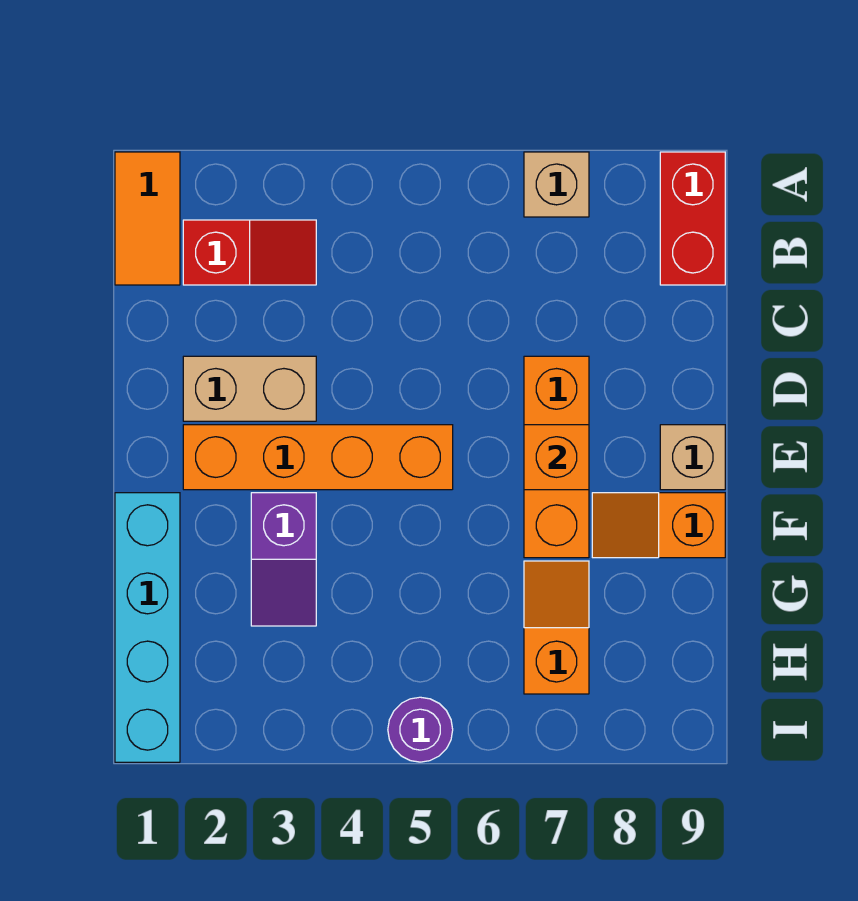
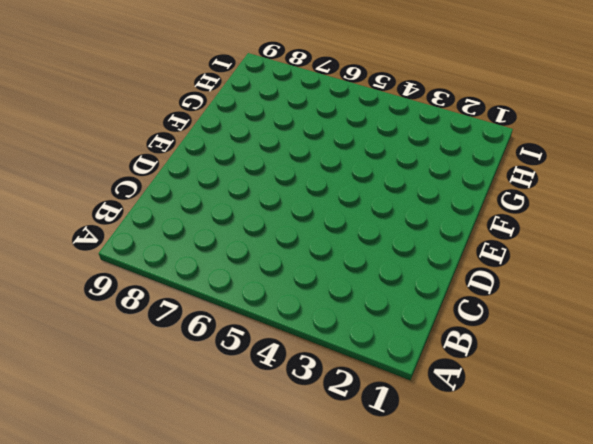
none -> orange tile A1:B1 level 1
none -> tan brick A7 level 1
none -> red brick A9:B9 level 1

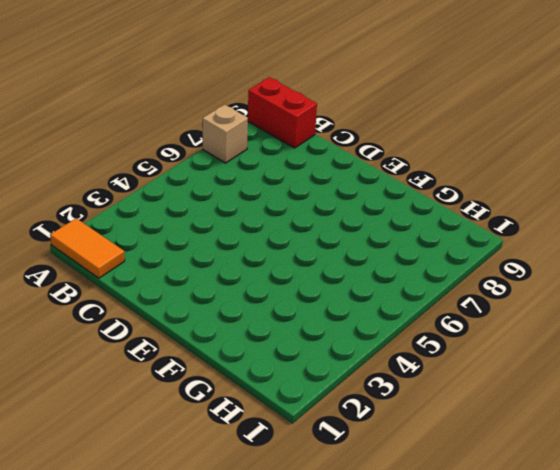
none -> red slope B2:B3 level 1 top 2
none -> tan brick D2:D3 level 1
none -> orange brick D7:F7 level 1

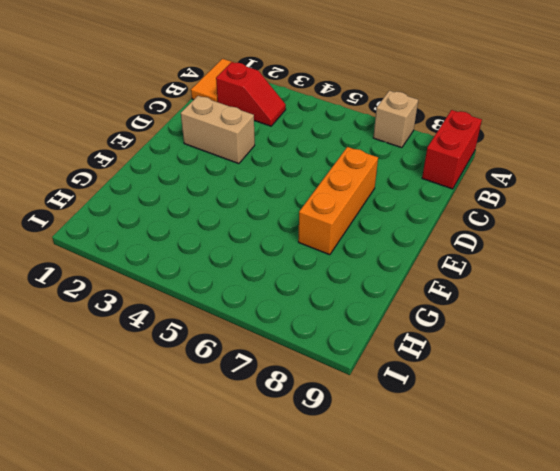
none -> orange brick E2:E5 level 1
none -> tan brick E9 level 1
none -> cyan brick F1:I1 level 1

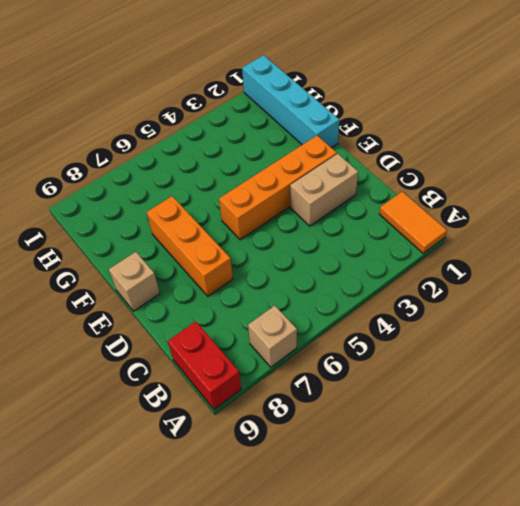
none -> red slope B2:B3 level 1 top 2
none -> purple slope F3:G3 level 1 top F
none -> orange slope F8:F9 level 1 top 9

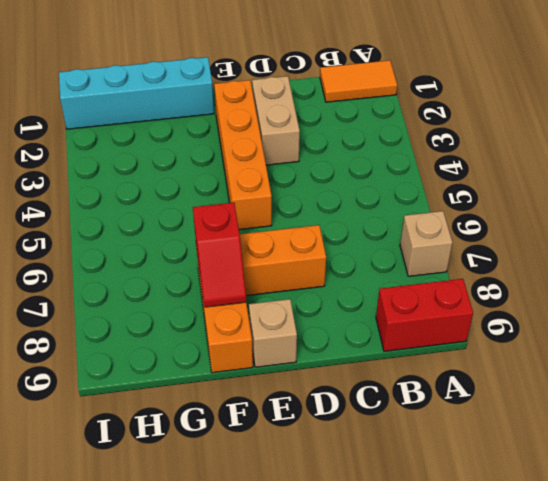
red slope F7:F8 level 2 top 7 -> red slope B2:B3 level 1 top 2
none -> purple slope F3:G3 level 1 top F
none -> orange slope G7:H7 level 1 top H
none -> purple round brick I5 level 1

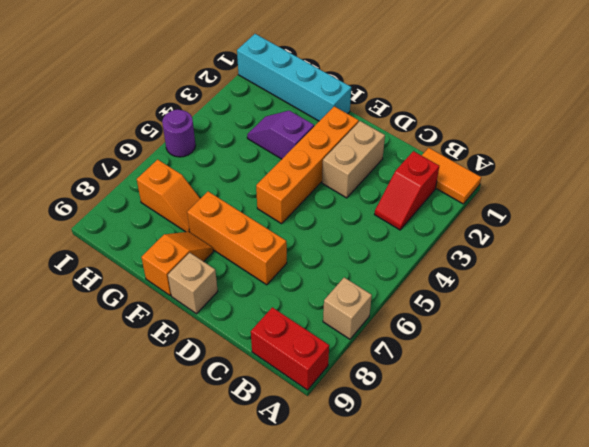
none -> orange brick E7 level 2

